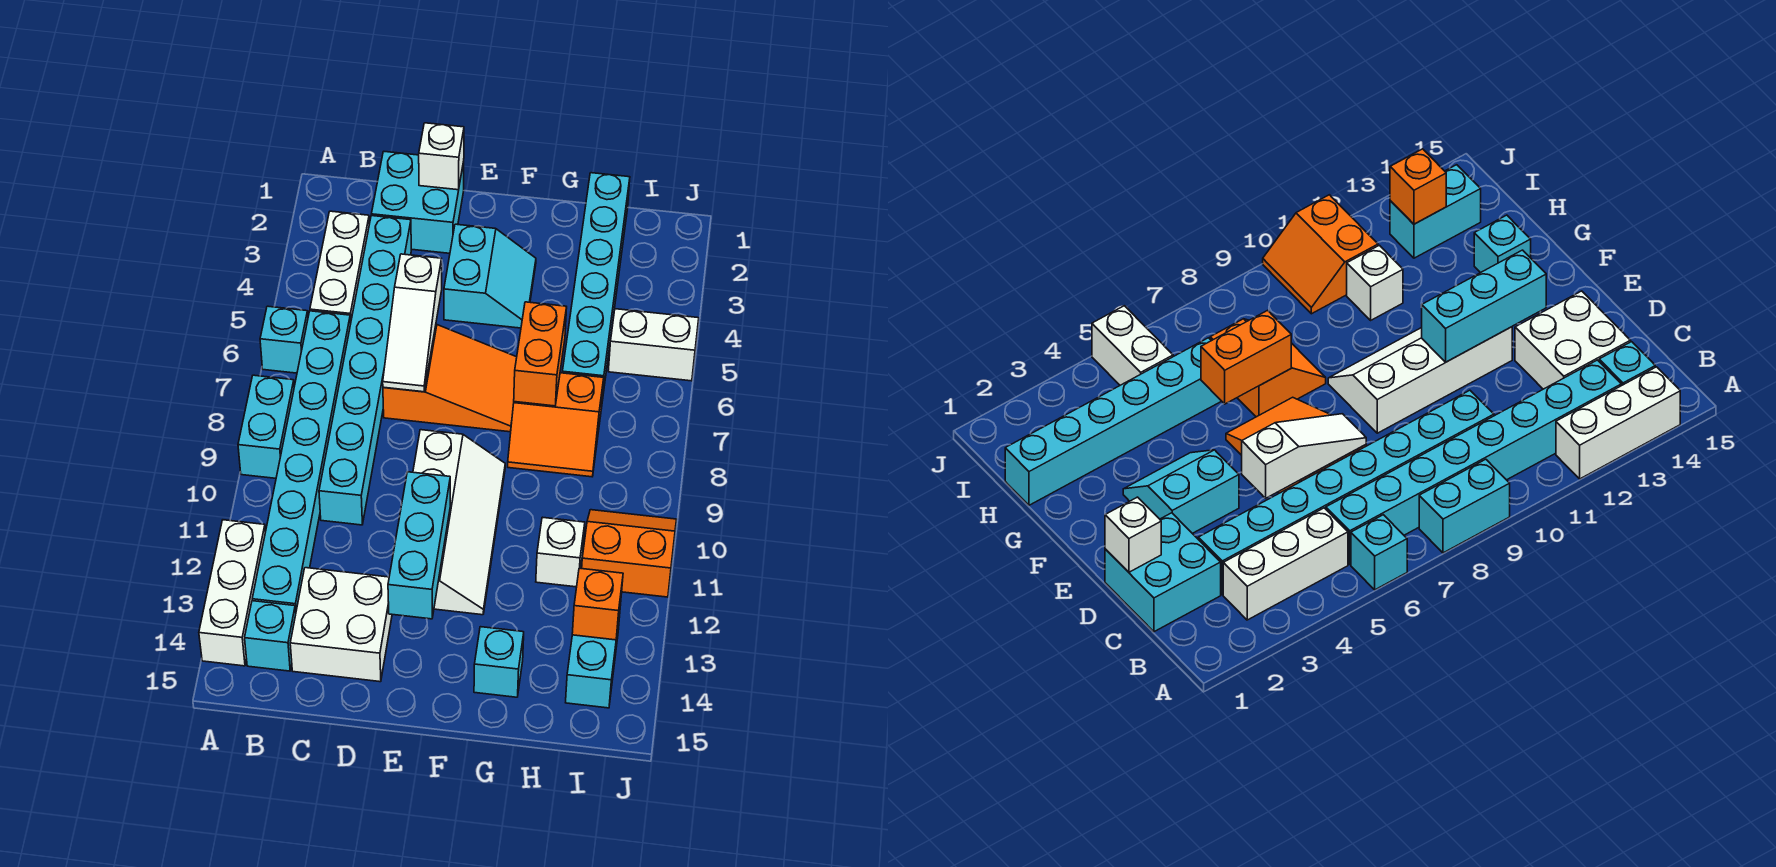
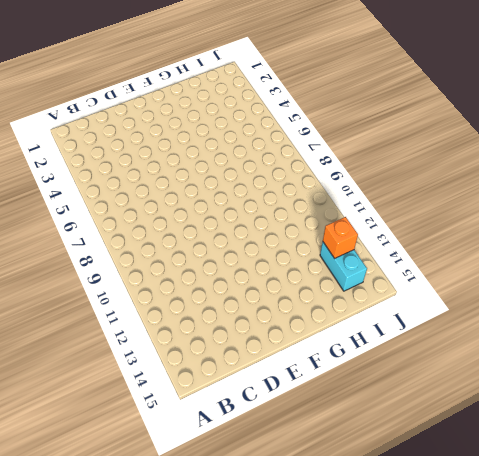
none -> cyan brick A6 level 1
none -> cyan brick A8:A9 level 1
none -> white brick A12:A14 level 1

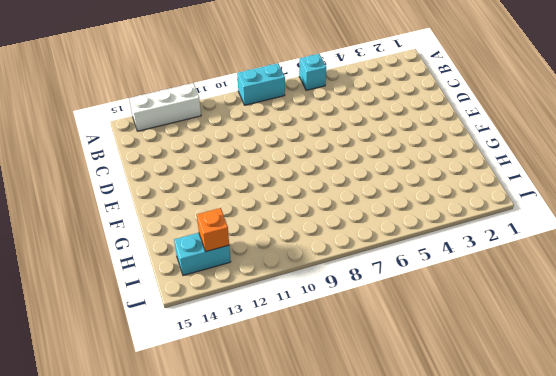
none -> white brick B3:B5 level 1
none -> cyan brick B6:B13 level 1
none -> cyan brick B14 level 1

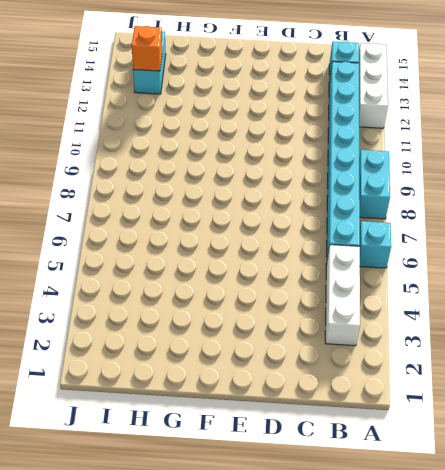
none -> cyan brick C1:D2 level 1
none -> cyan brick C3:C10 level 1
none -> white brick C13:D14 level 1

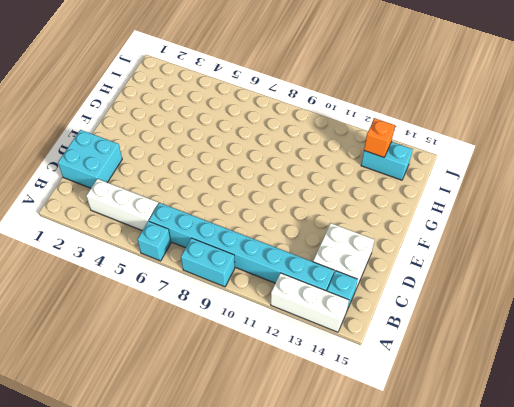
none -> cyan brick C3:C10 level 1
none -> orange slope D6:F7 level 1 top D
none -> cyan slope E3:F4 level 1 top E

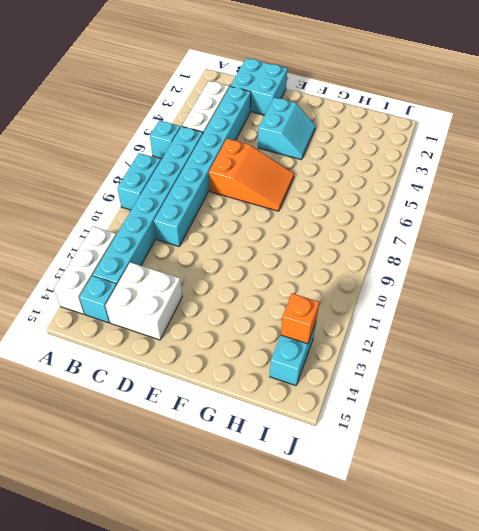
none -> white slope E9:F12 level 1 top E
none -> orange slope G7:H8 level 1 top 7
none -> cyan brick G14 level 1

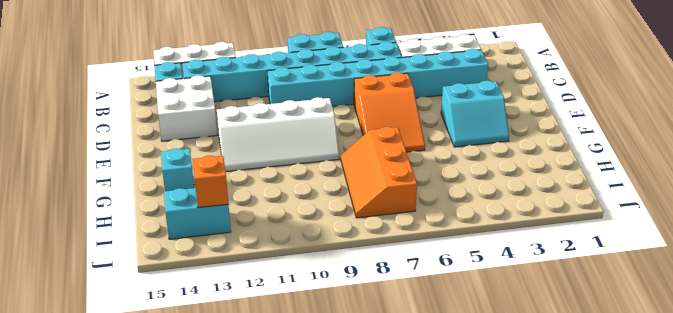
orange slope G7:I8 level 1 top 7 -> orange slope G7:H8 level 1 top 7
none -> cyan brick C1:D2 level 1
none -> cyan brick H1:H6 level 1
none -> white brick H11 level 1

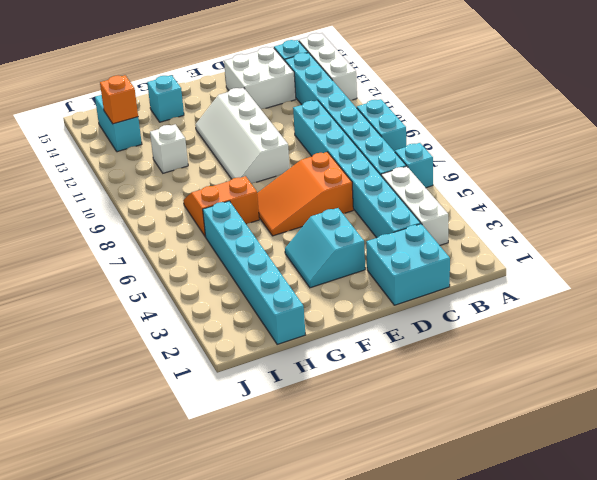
none -> white brick I5:J5 level 1
none -> orange slope I10:J11 level 1 top 11
none -> white brick D1 level 2

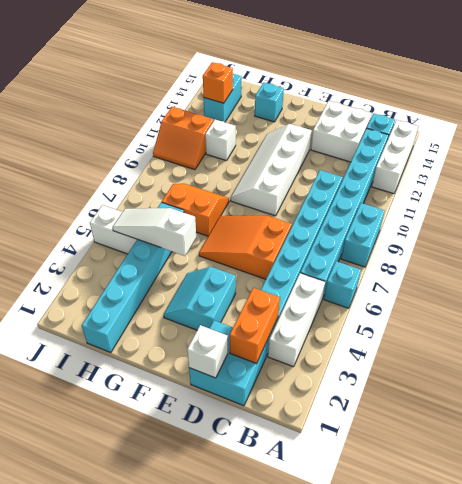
orange brick C2:C3 level 2 -> orange brick G6:G7 level 2
white slope G5:I5 level 2 top G -> white slope D5:D7 level 2 top 5
none -> cyan brick E11:E13 level 2

